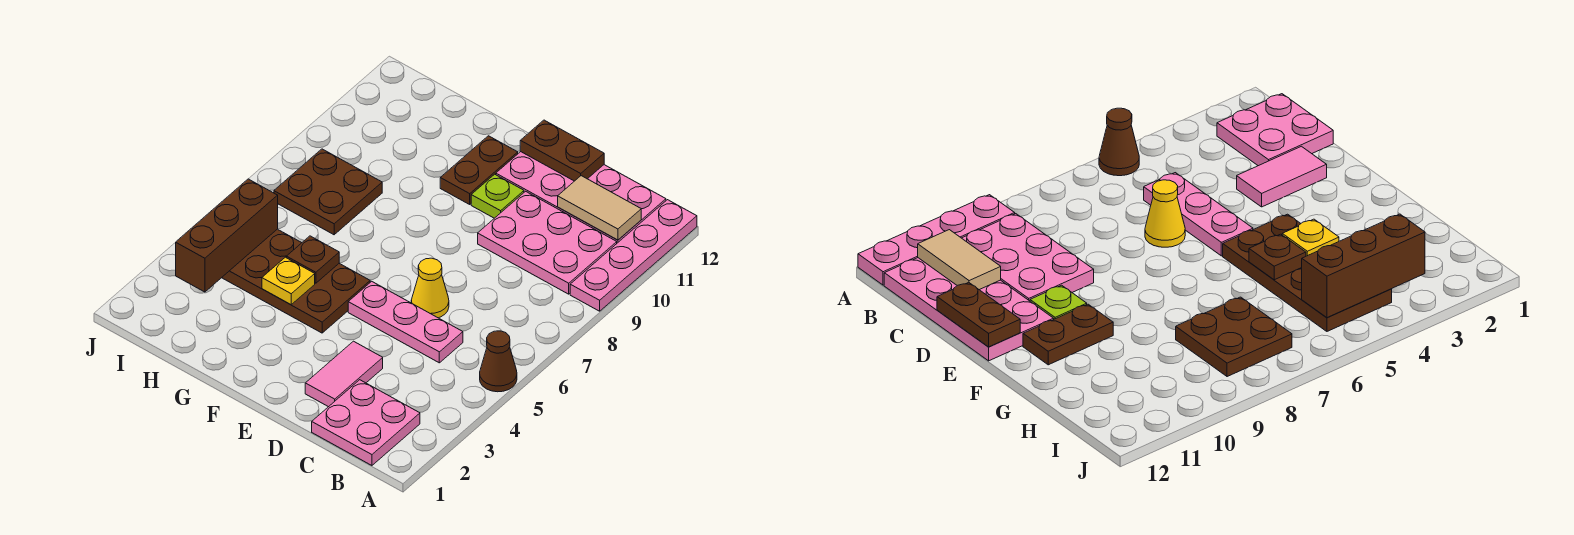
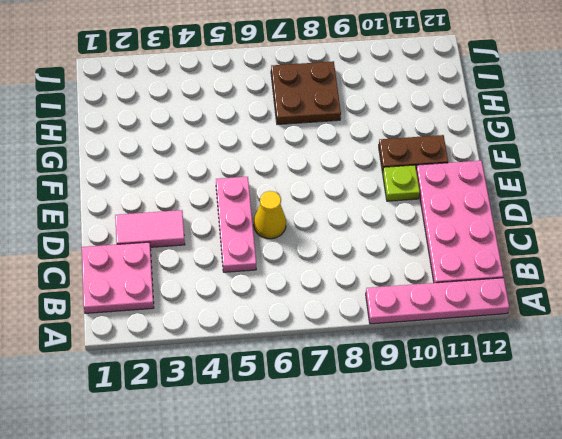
none -> brown cone A5 level 1
none -> pink plate B9:D10 level 1
none -> brown plate F4:I5 level 1

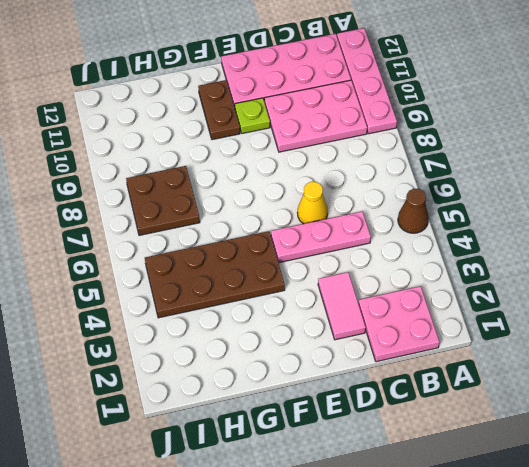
none -> tan tile B11:C11 level 2
none -> brown plate D12:E12 level 2
none -> yellow plate G4 level 2

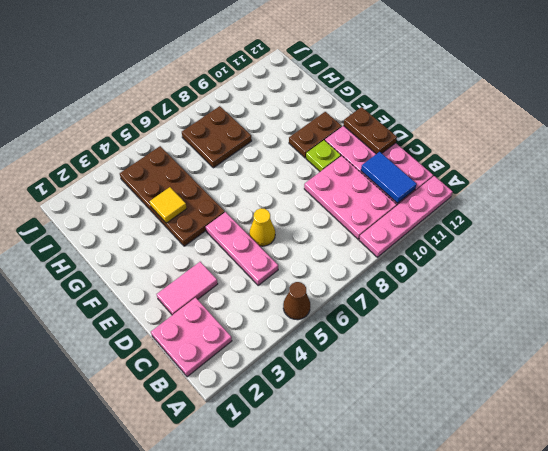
blue tile B11:C11 level 2 -> tan tile B11:C11 level 2
yellow tile G4 level 2 -> yellow plate G4 level 2
none -> brown plate G5 level 2
none -> brown brick I3:I5 level 2

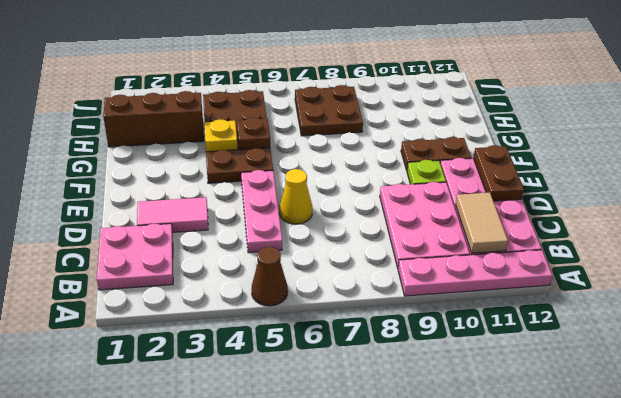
brown brick H1:H3 level 1 -> brown brick I3:I5 level 2

